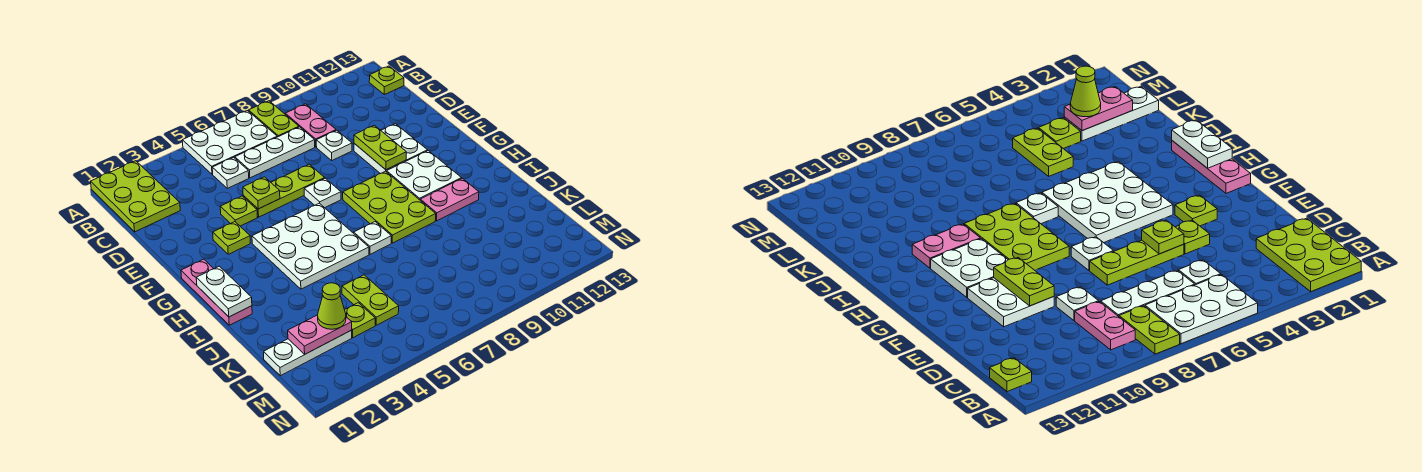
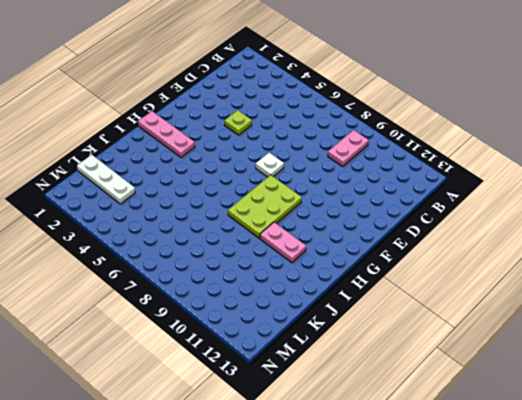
pink plate H1:H3 level 1 -> pink plate G1:I1 level 1
none -> lime plate A1:C2 level 1
none -> white plate A5:B7 level 1
none -> lime plate A8:B8 level 1

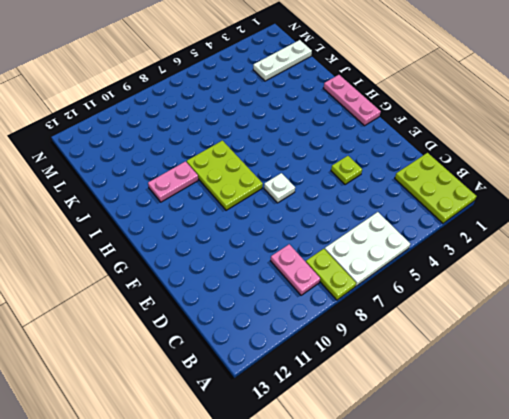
none -> lime plate B13 level 1
none -> white plate C5 level 1
none -> white plate C6:C8 level 1

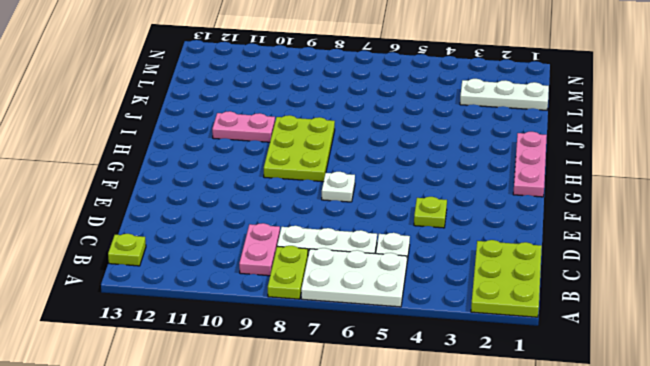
none -> white plate D9 level 1
none -> lime plate E5:E7 level 1
none -> white plate E10:F11 level 1

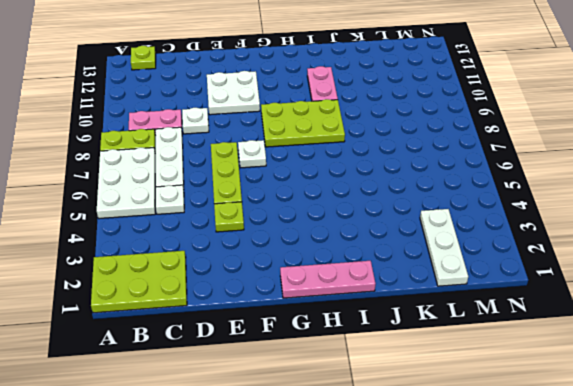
none -> lime plate F3 level 1
none -> white plate G4:I6 level 1
none -> white plate G10:H11 level 1

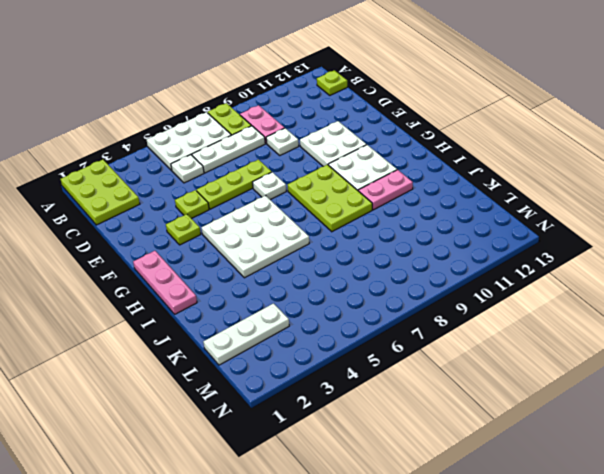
none -> white plate I7 level 1
none -> lime plate K5:L5 level 1
none -> lime plate L4 level 1

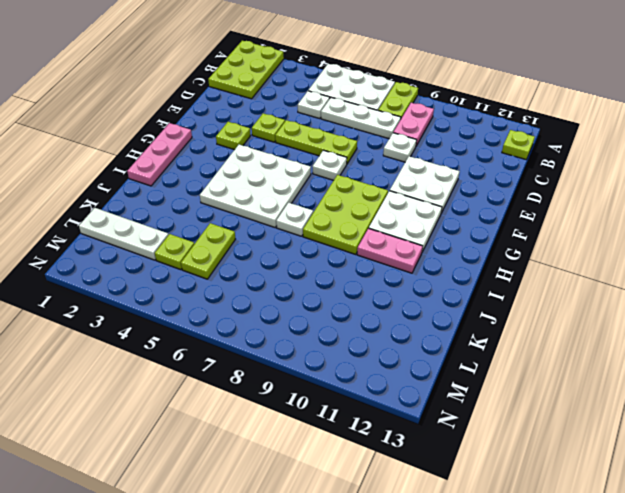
none -> lime plate E5 level 2
none -> lime plate E10:F10 level 2
none -> white plate H1:I1 level 2

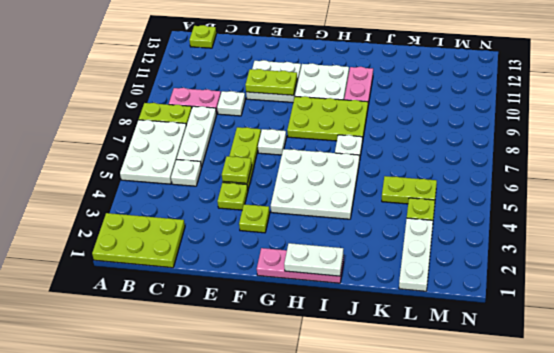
none -> pink plate L2:L3 level 2
none -> lime cone L3 level 3

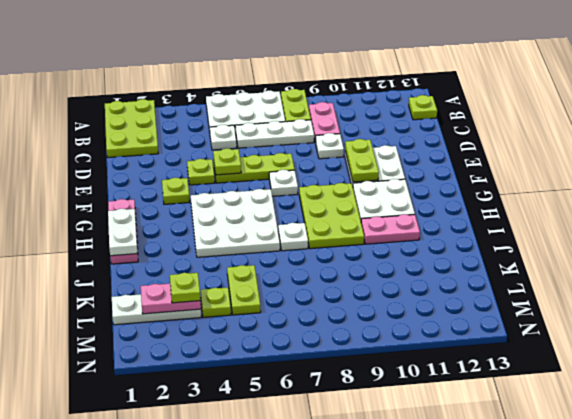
lime plate L3 level 3 -> lime cone L3 level 3

